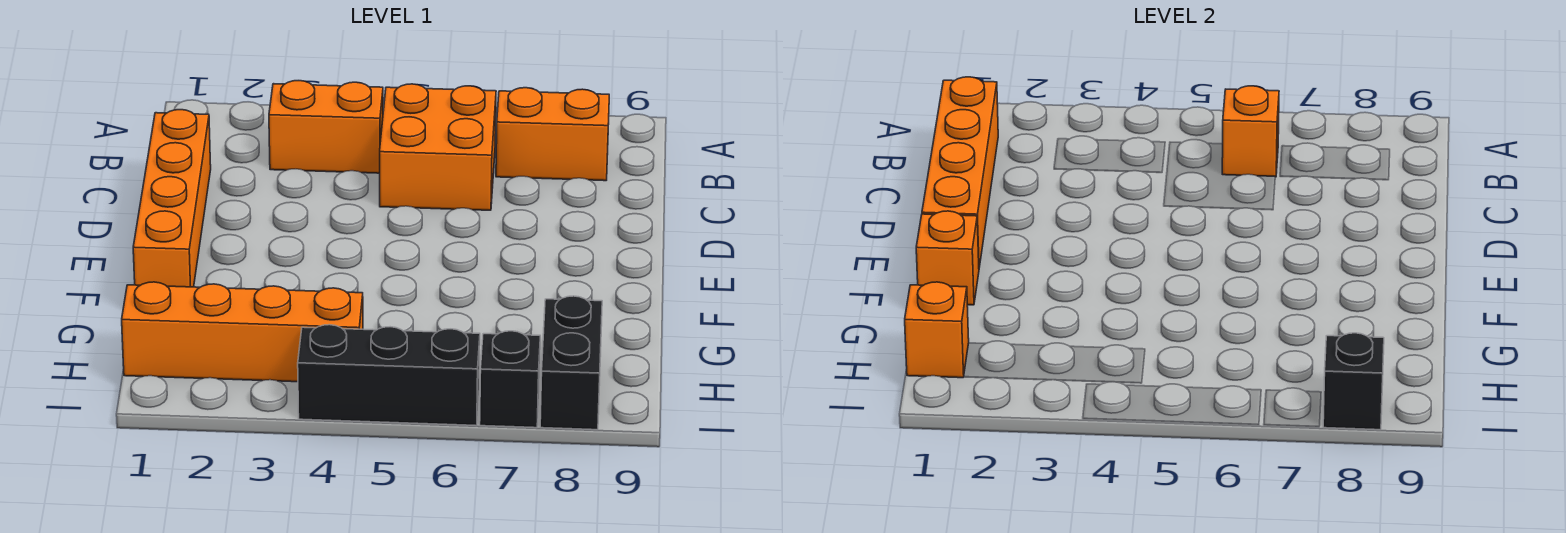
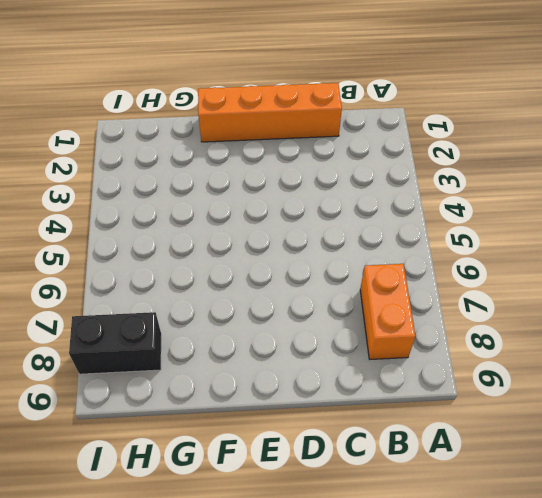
none -> orange brick B3:B4 level 1
none -> orange brick B5:C6 level 1
none -> orange brick H1:H4 level 1

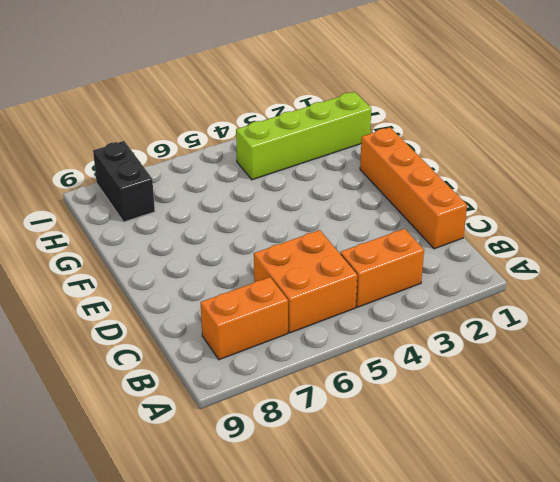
lime brick H1:H4 level 1 -> orange brick H1:H4 level 1
none -> black brick I4:I6 level 1
none -> black brick I7 level 1
none -> orange brick B1:E1 level 2

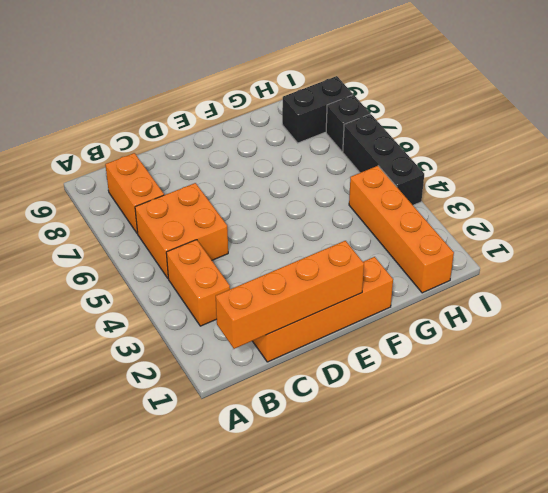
none -> orange brick B6 level 2
none -> orange brick F1 level 2
none -> orange brick H1 level 2

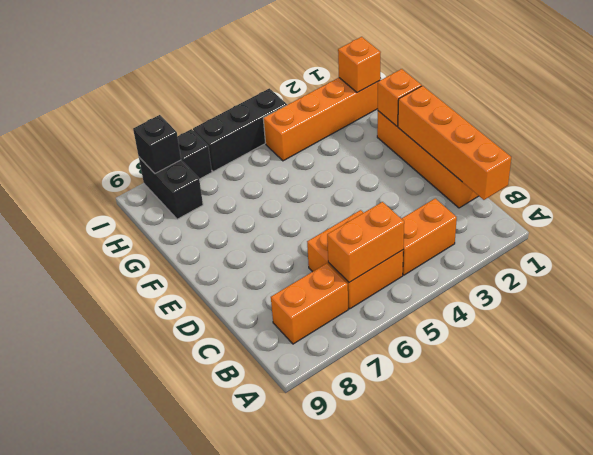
orange brick B5:B6 level 2 -> orange brick B6 level 2

